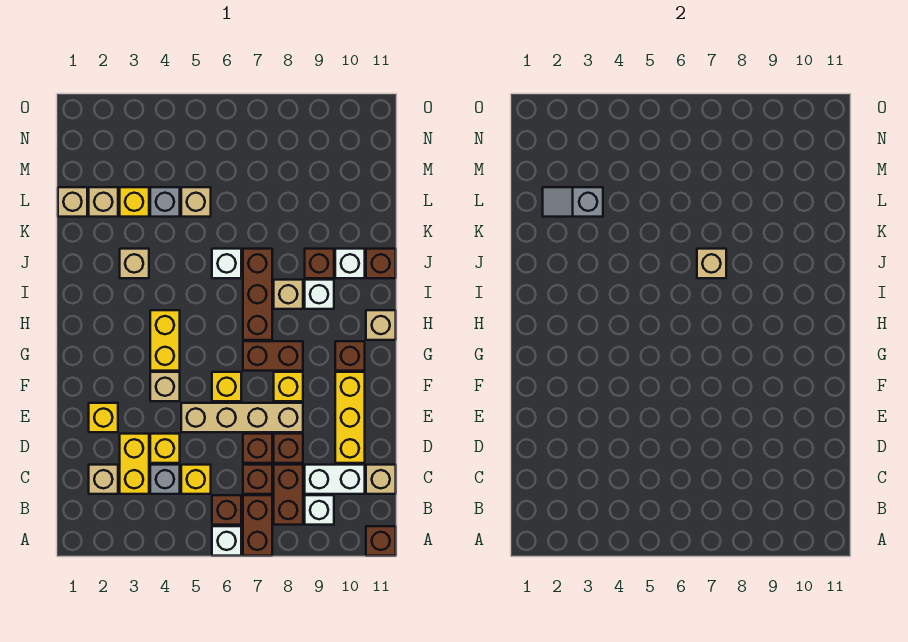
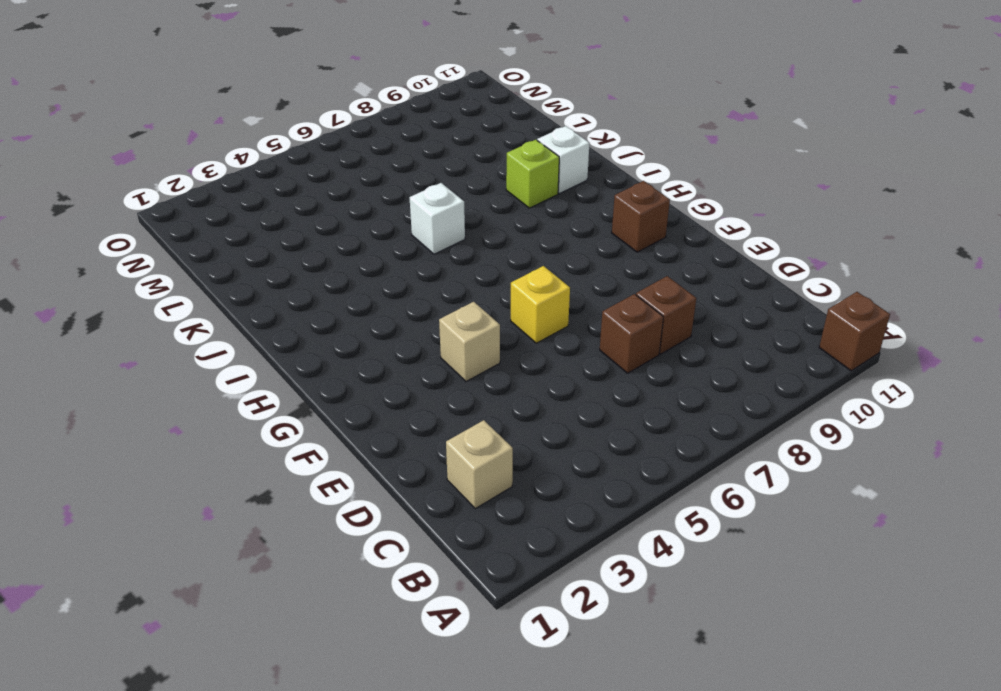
lime brick J9 level 1 -> brown brick J9 level 1
none -> white brick A6 level 1
none -> brown brick A7:B7 level 1
none -> brown brick B6 level 1
none -> brown brick B8:C8 level 1

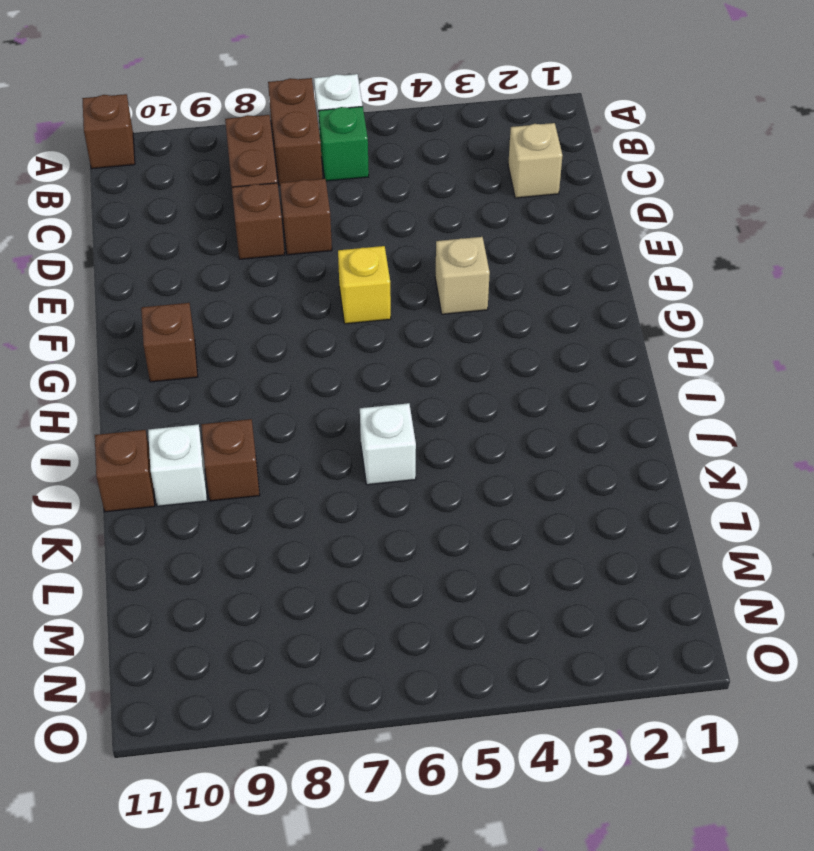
green brick B6 level 1 -> brown brick B6 level 1
none -> white brick B9 level 1
none -> yellow brick C3:D3 level 1
none -> grey brick C4 level 1
none -> yellow brick C5 level 1

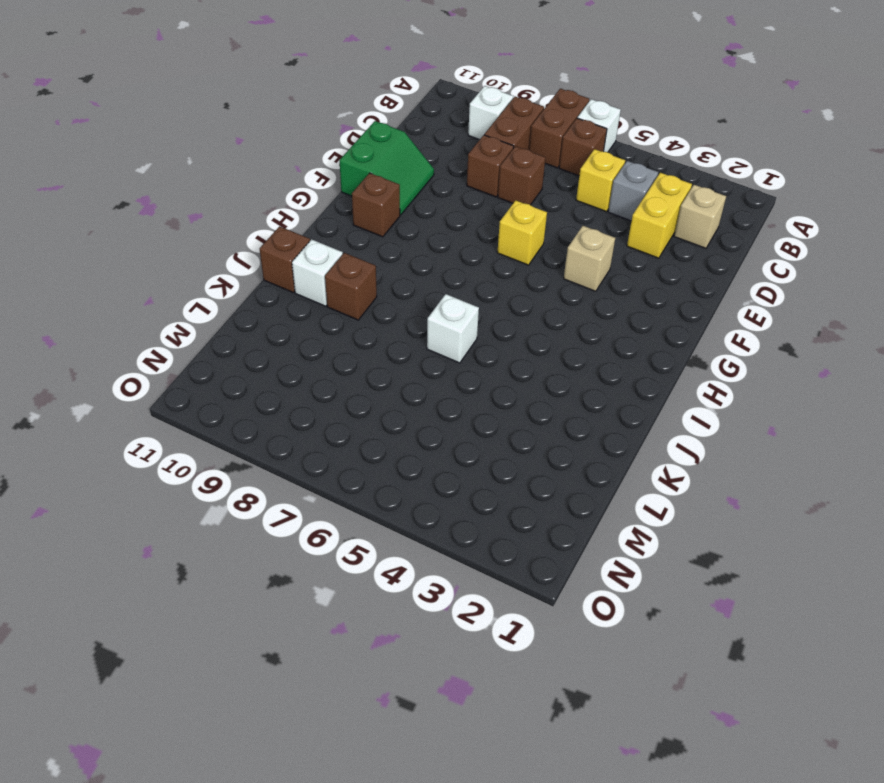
green slope E10:F11 level 1 top 11 -> yellow brick D10:F10 level 1
none -> brown brick A11 level 1
none -> brown brick C7 level 1
none -> white brick C9:C10 level 1
none -> tan brick C11 level 1

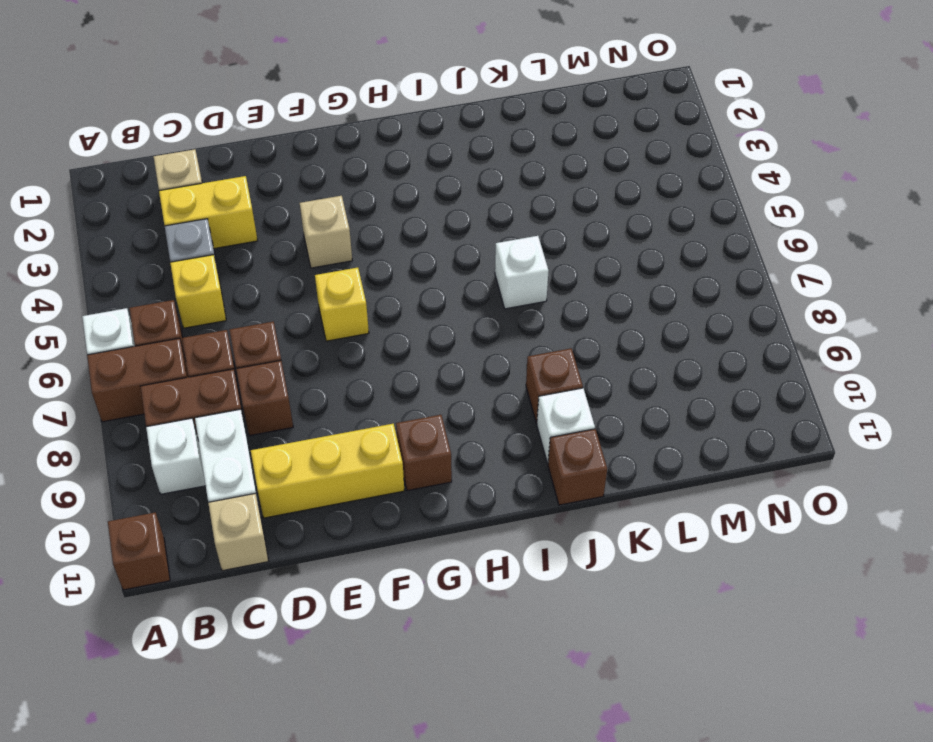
none -> yellow brick D4 level 1
none -> yellow brick E2 level 1
none -> tan brick E5:E8 level 1
none -> yellow brick F8 level 1

